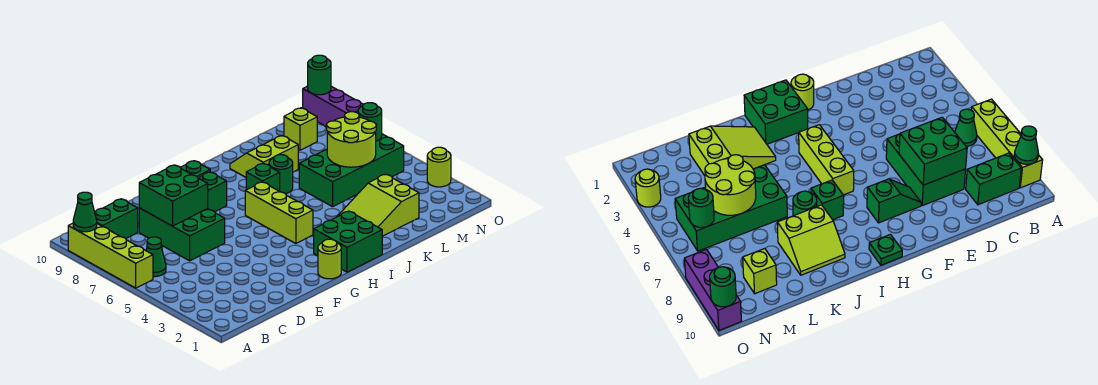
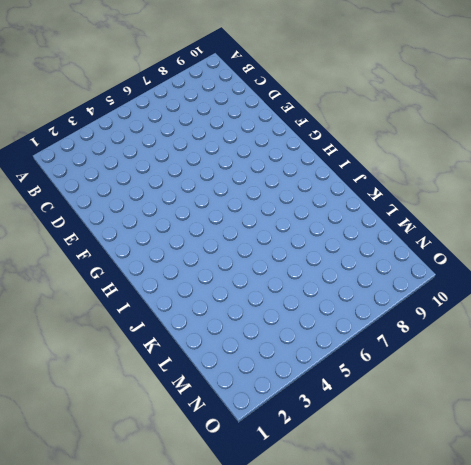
none -> lime brick A6:A9 level 1
none -> green cone B6 level 1
none -> green brick B9:C9 level 1

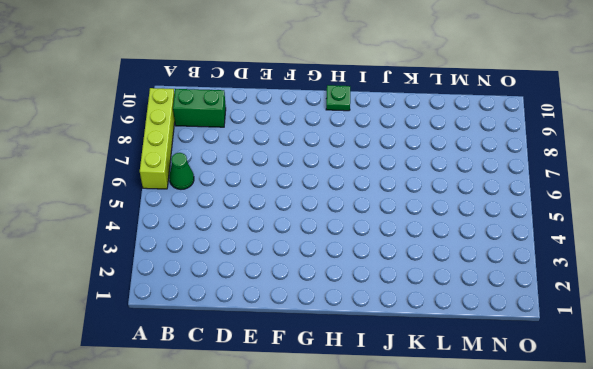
none -> green brick D6:E8 level 1
none -> green slope F8:G8 level 1 top G
none -> lime round brick G1 level 1

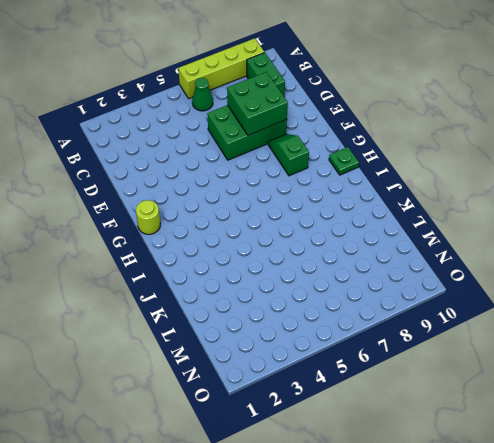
none -> green brick H1:I2 level 1
none -> lime brick H4:H6 level 1
none -> green brick I7 level 1

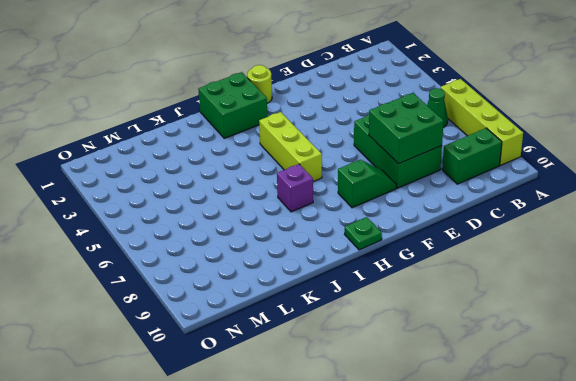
purple brick I7 level 1 -> green brick I7 level 1
none -> lime slope J2:L3 level 1 top L
none -> green round brick J7 level 1
none -> lime slope J8:K9 level 1 top 8

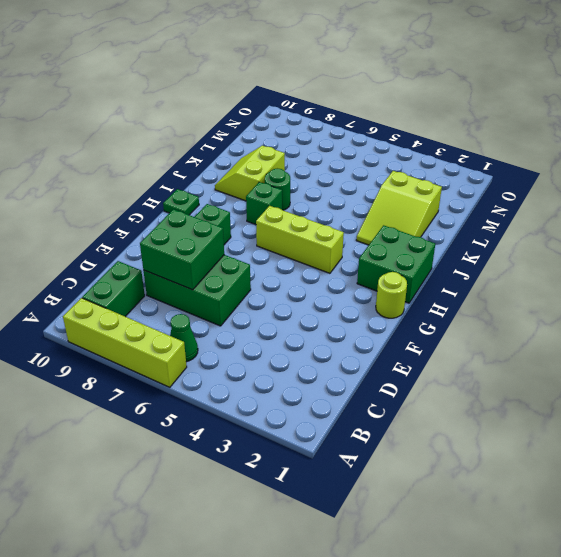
none -> green brick K5:N6 level 1
none -> lime brick M9 level 1
none -> lime round brick O3 level 1

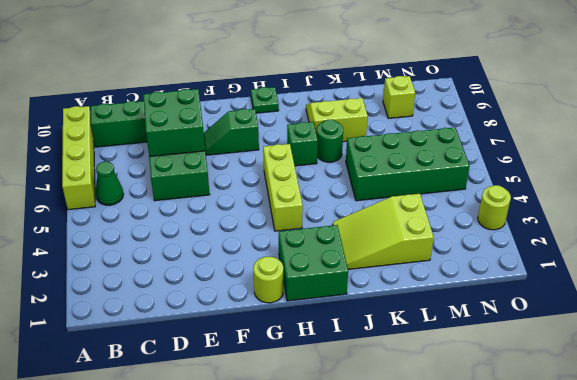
none -> purple brick O8:O10 level 1
none -> green cone A9 level 2
none -> lime round brick L5:M6 level 2

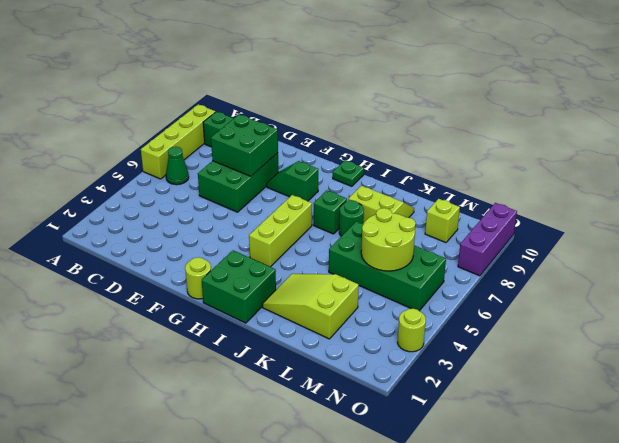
none -> green cone A9 level 2
none -> green round brick N6 level 2
none -> green round brick O10 level 2

